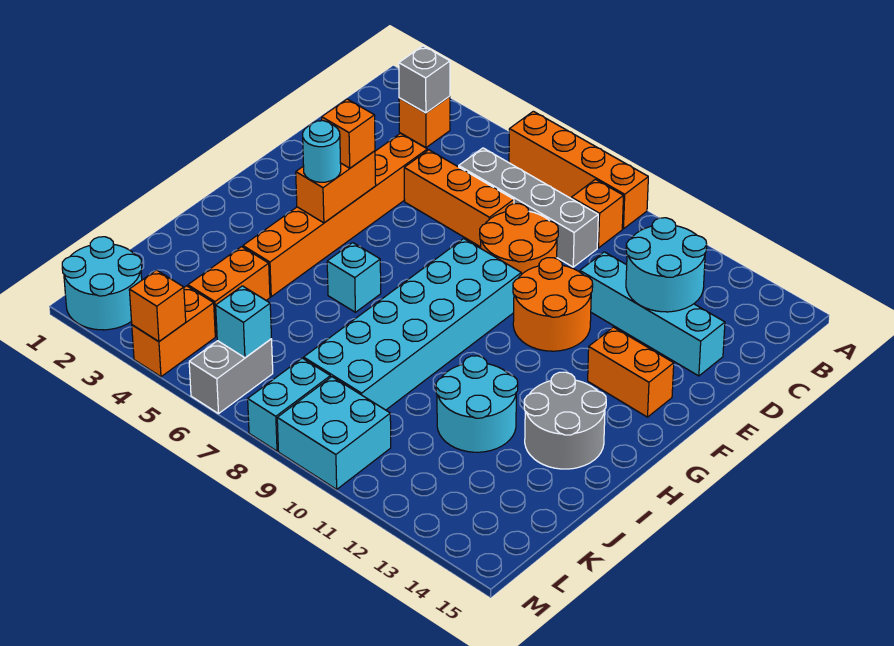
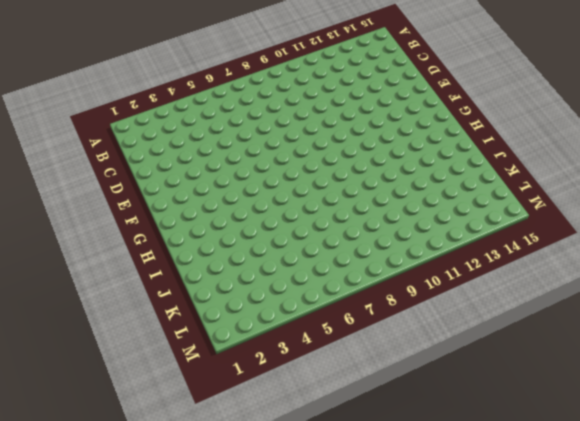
none -> orange brick A6:A9 level 1
none -> orange brick B3 level 1
none -> orange brick B9 level 1

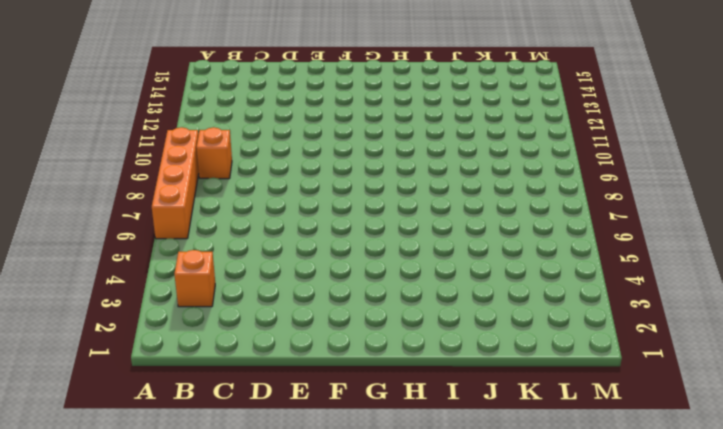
none -> grey brick C6:C9 level 1
none -> orange brick D4:I4 level 1
none -> orange brick D5:D7 level 1

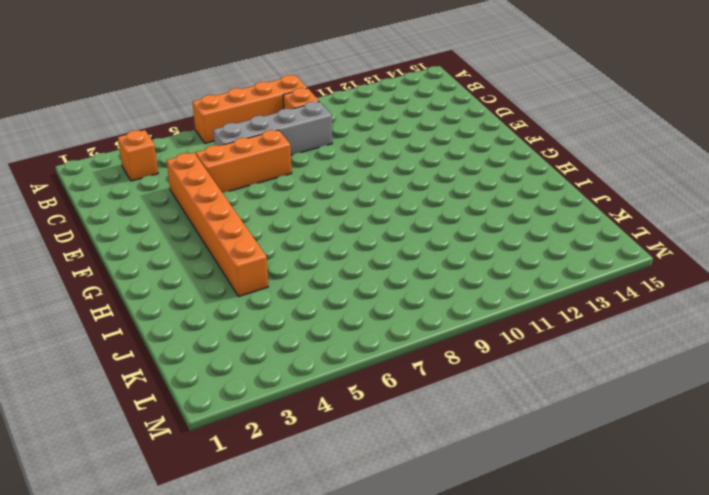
none -> orange round brick D8:E9 level 1
none -> cyan brick D11:D14 level 1
none -> orange round brick E10:F11 level 1

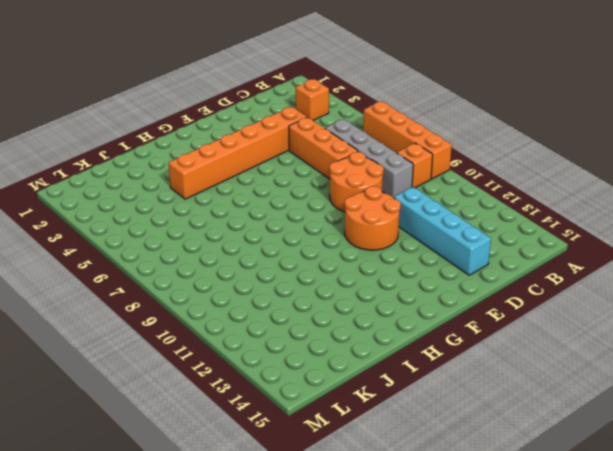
none -> cyan brick F8:K9 level 1
none -> orange brick F13:F14 level 1
none -> cyan brick H6 level 1

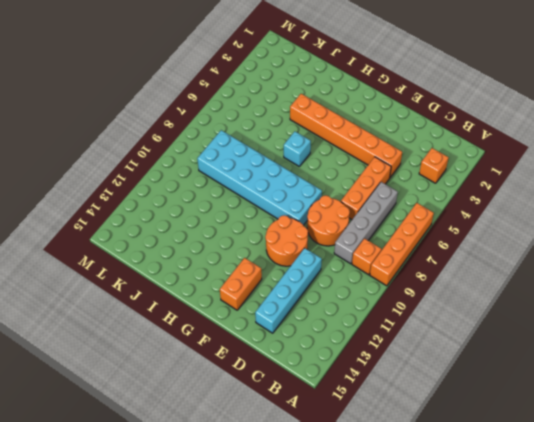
none -> grey round brick H13:I14 level 1
none -> cyan round brick I11:J12 level 1
none -> orange brick J4:K4 level 1

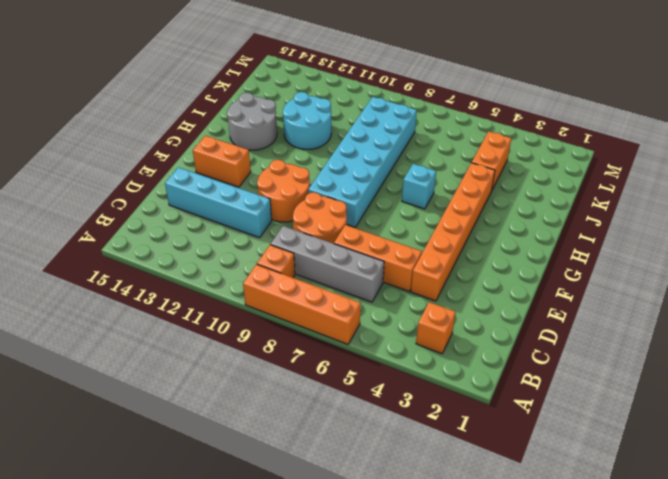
none -> cyan round brick L1:M2 level 1
none -> orange brick L4:M4 level 1
none -> grey brick L6:M6 level 1

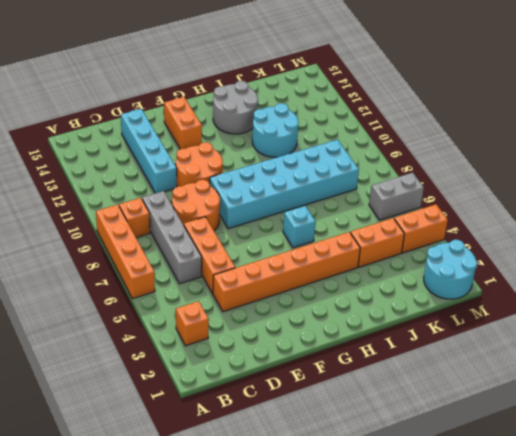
none -> cyan brick L8:M8 level 1
none -> cyan brick L9:M10 level 1
none -> grey brick B3 level 2

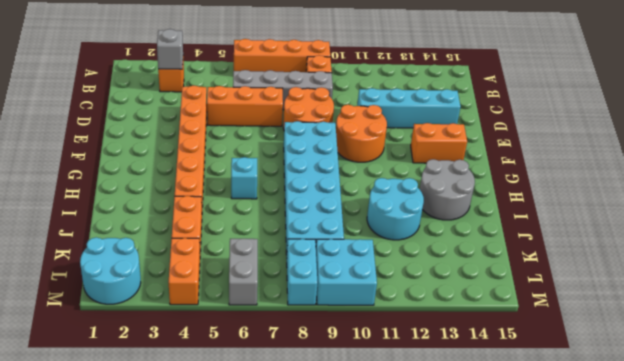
none -> cyan round brick C12:D13 level 2
none -> orange brick F4:G4 level 2
none -> cyan brick L6 level 2

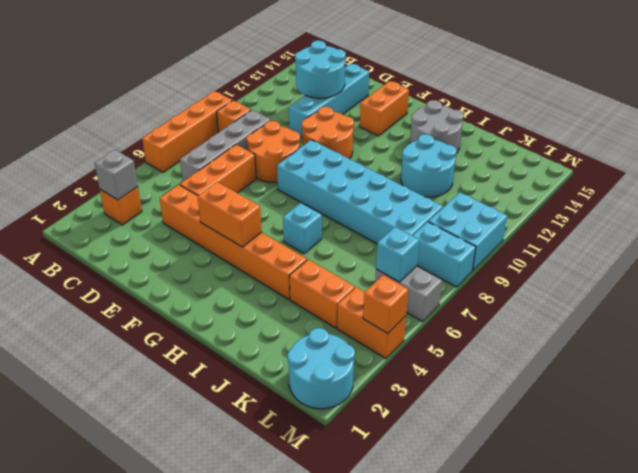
none -> orange brick F4 level 3
none -> cyan round brick G4 level 3

